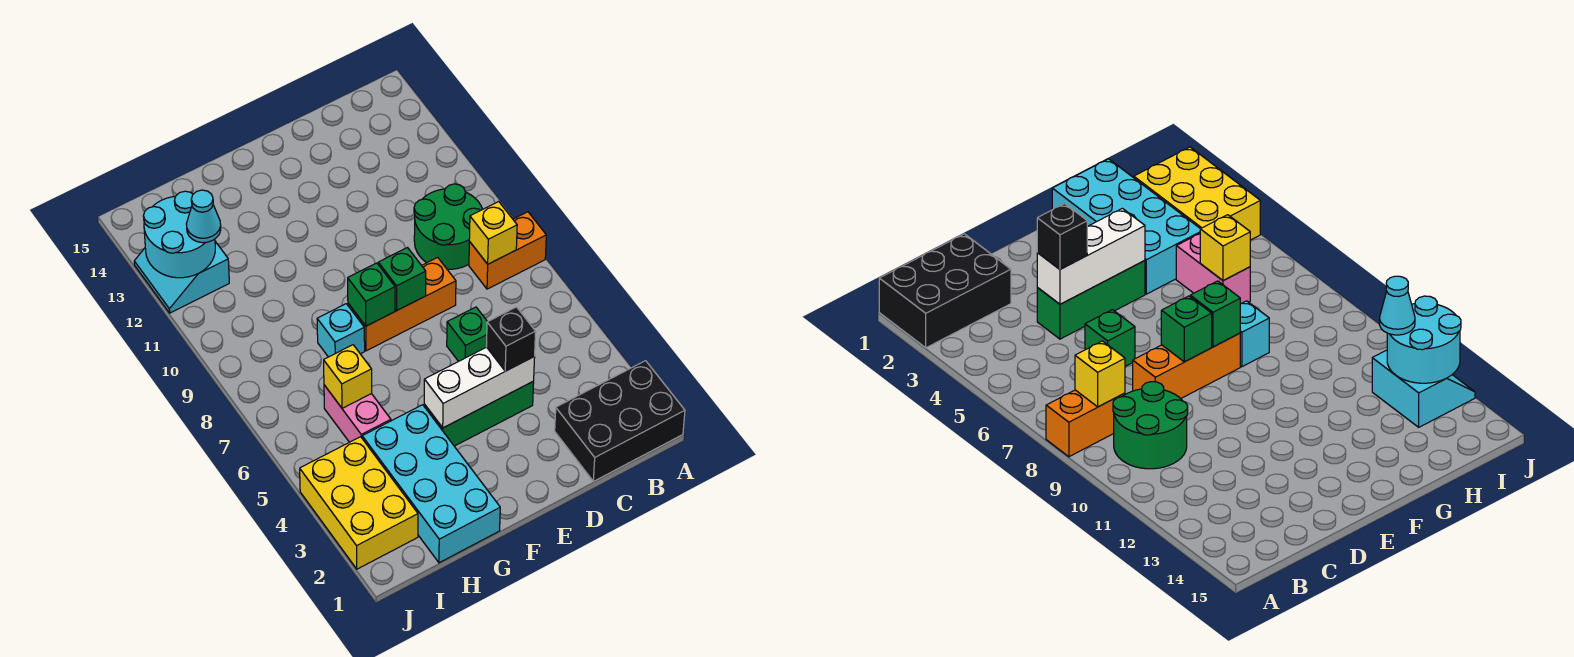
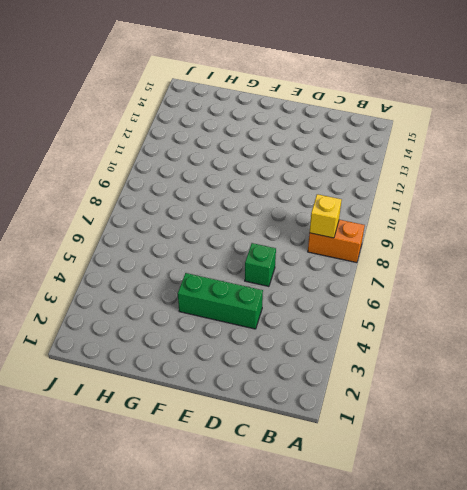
none -> black brick A1:C2 level 1
none -> green round brick B9:C10 level 1
none -> orange brick D8:F8 level 1

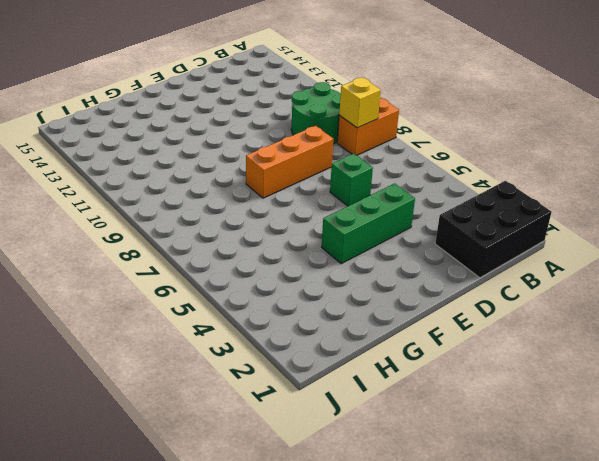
none -> cyan brick G1:H4 level 1
none -> cyan brick G8 level 1
none -> pink brick H5:H6 level 1

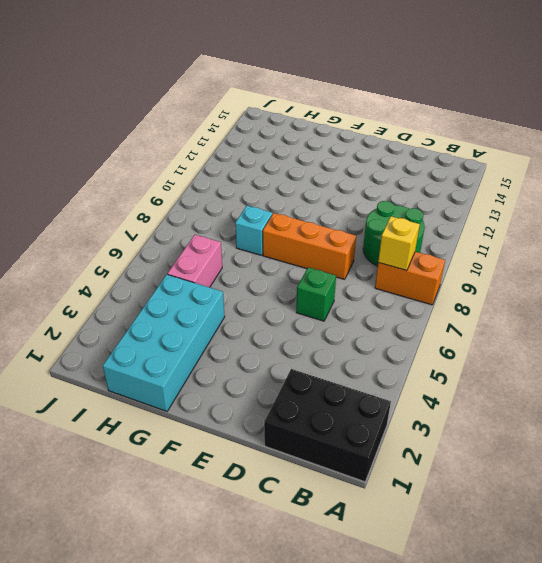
none -> green brick D4:F4 level 1
none -> yellow brick I2:J4 level 1
none -> cyan slope I12:J13 level 1 top I

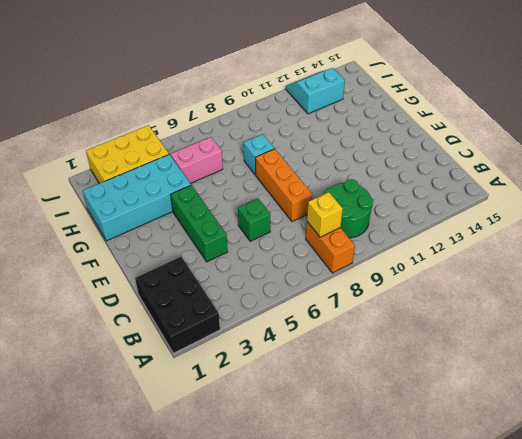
none -> white brick D4:F4 level 2
none -> green brick E8 level 2
none -> green brick F8 level 2

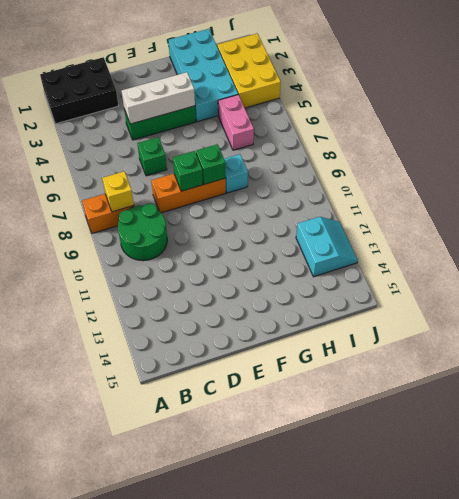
none -> yellow brick H6 level 2
none -> cyan round brick I12:J13 level 2
none -> black brick D4 level 3

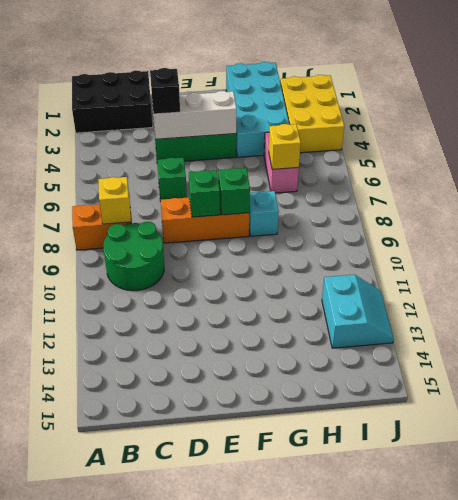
none -> cyan round brick I12:J13 level 2
none -> cyan cone I12 level 3

